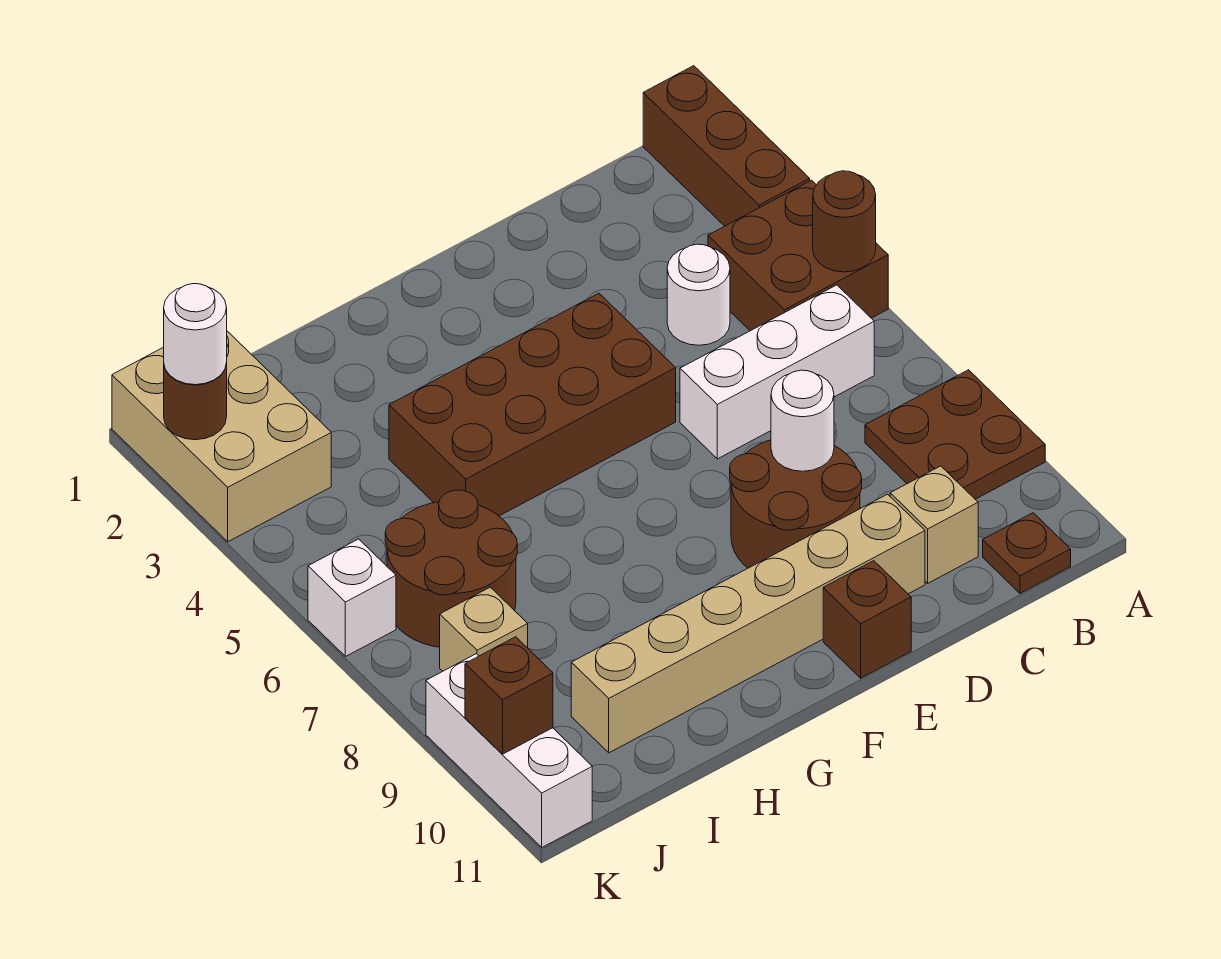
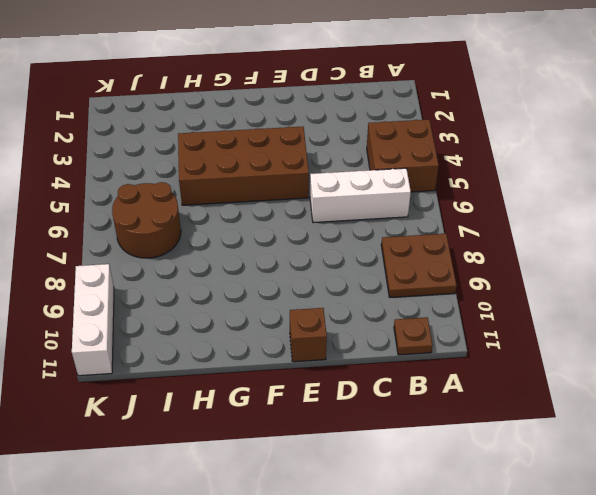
none -> brown brick A1:A3 level 1
none -> white round brick C4 level 1
none -> tan brick C10 level 1

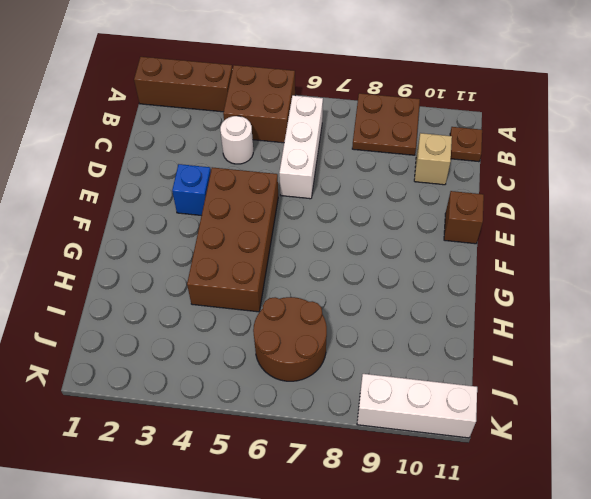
blue brick E3 level 1 -> none
none -> brown round brick D8:E9 level 1
none -> tan brick D10:I10 level 1
none -> tan brick J1:K3 level 1

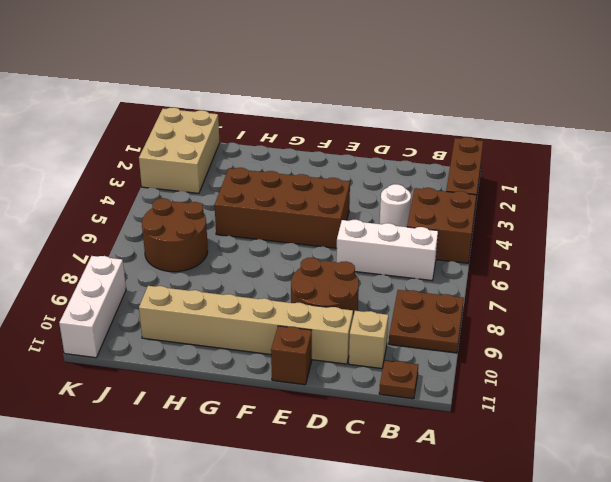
none -> tan brick J8 level 1
none -> white brick K6 level 1
none -> brown round brick A5 level 2

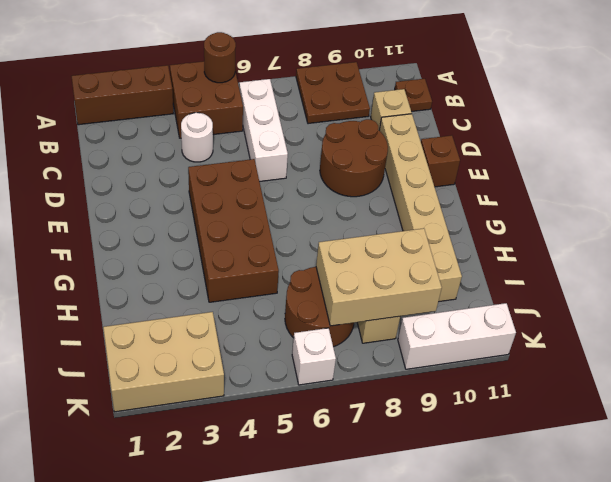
tan brick I7:J9 level 2 -> none
none -> white round brick D8 level 2
none -> brown round brick K2 level 2
none -> brown brick K10 level 2

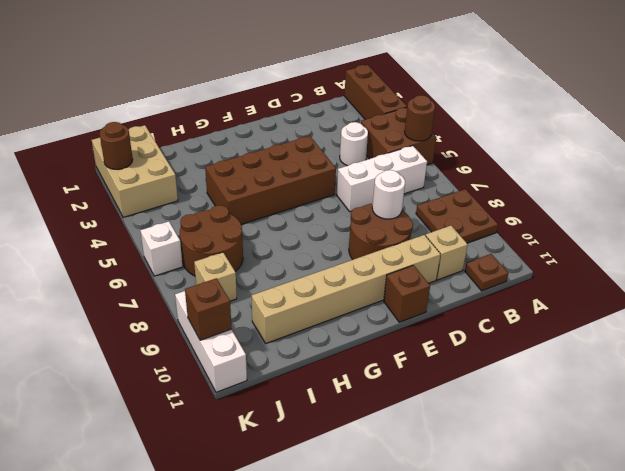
none -> white round brick K2 level 3

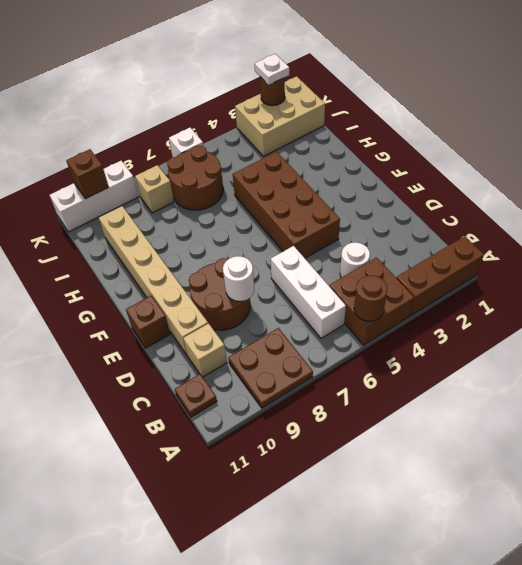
white plate K2 level 3 -> white round brick K2 level 3

